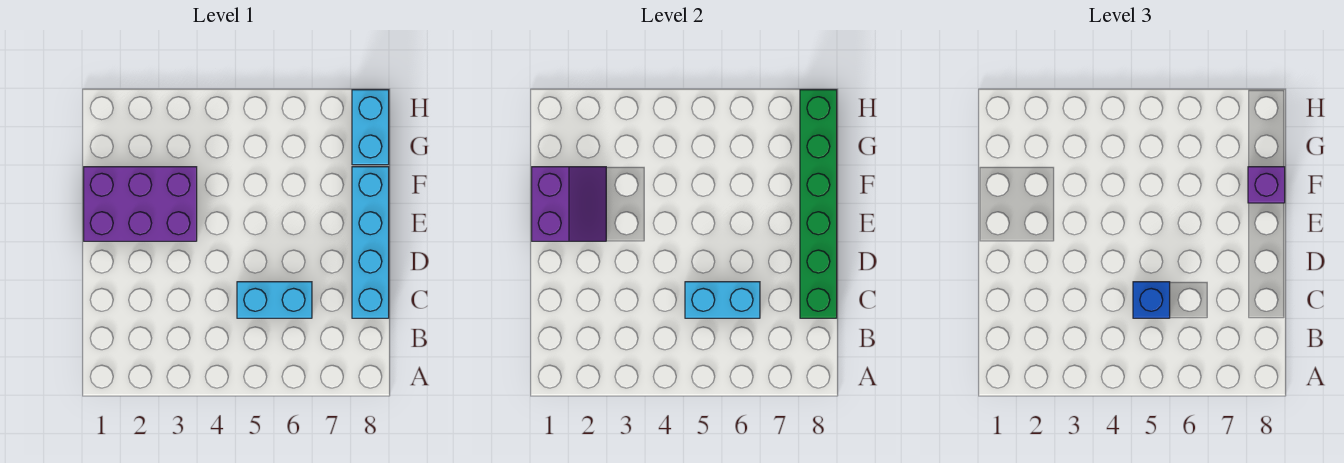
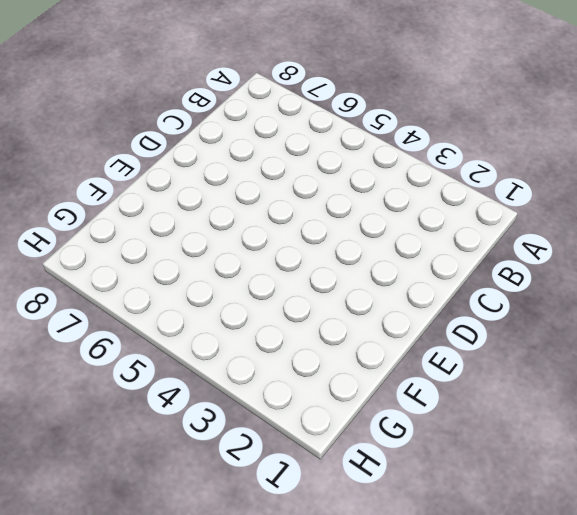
none -> cyan brick C5:C6 level 1
none -> cyan brick C8:F8 level 1

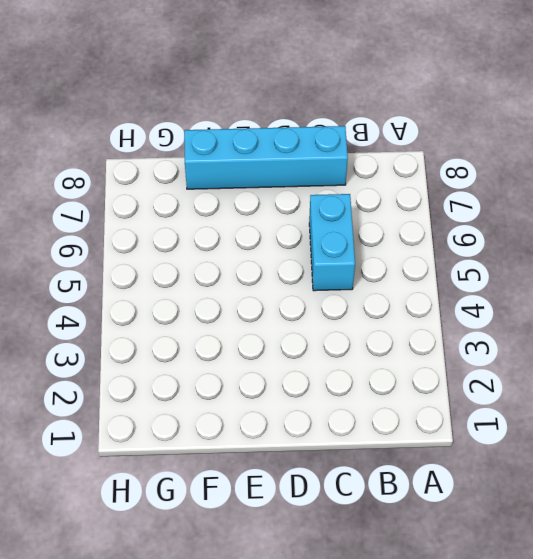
none -> purple brick E1:F3 level 1
none -> cyan brick G8:H8 level 1

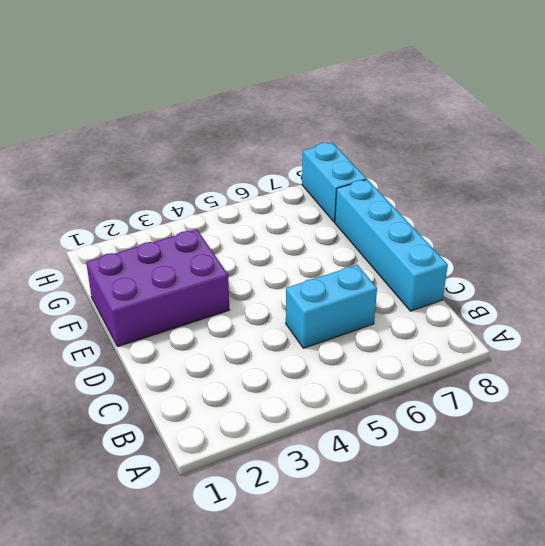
none -> cyan brick C5:C6 level 2
none -> green brick C8:H8 level 2

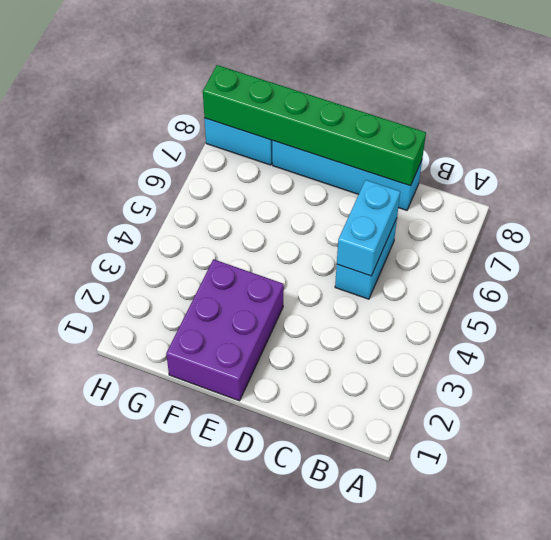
none -> purple slope E1:F2 level 2 top 1
none -> blue brick C5 level 3

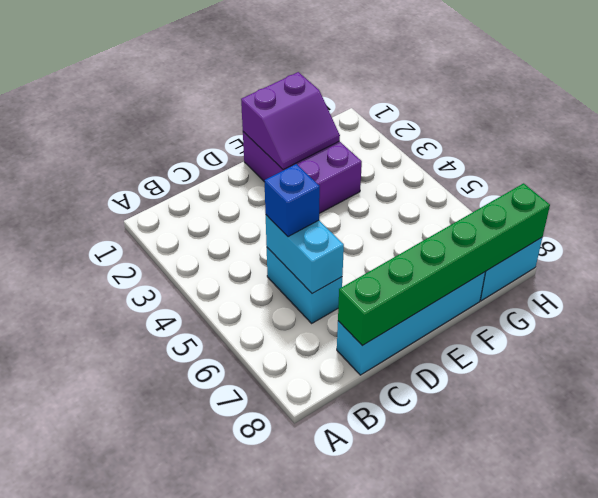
none -> purple brick F8 level 3

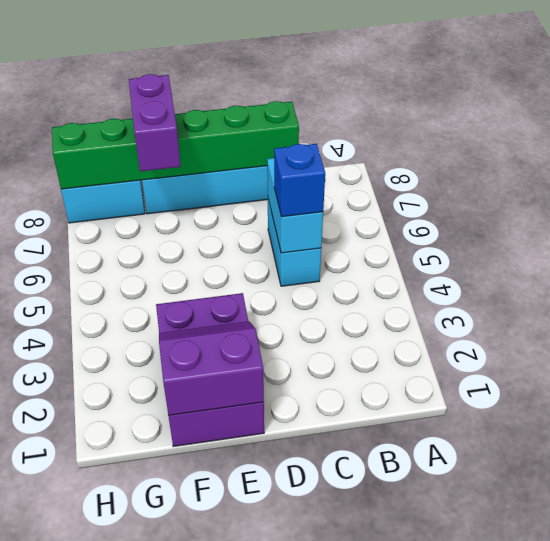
purple brick F7:F8 level 3 -> purple brick F8 level 3

